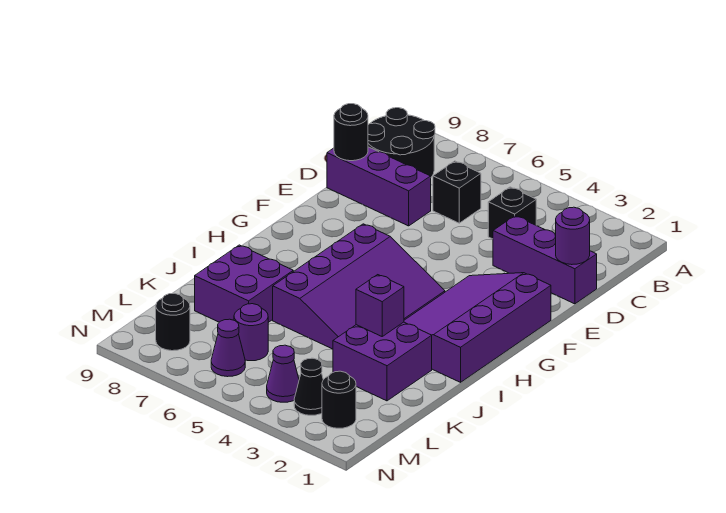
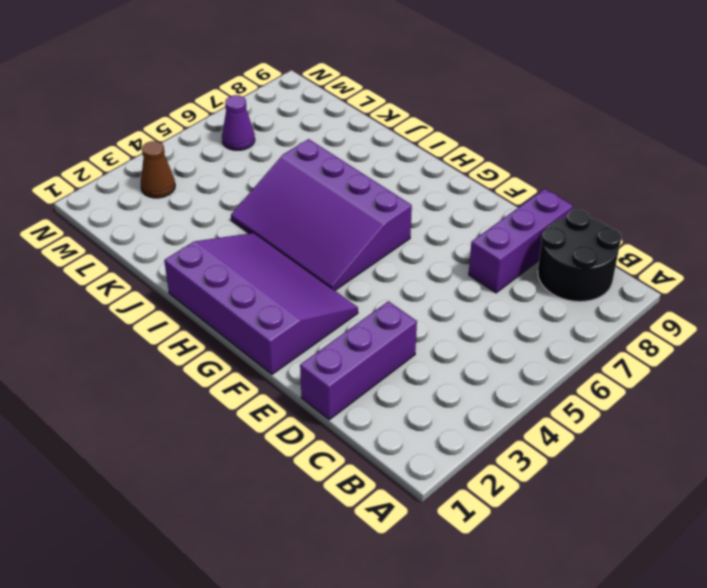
brown cone M3 level 1 -> black cone M3 level 1
none -> black brick C4 level 1
none -> black brick C6 level 1
none -> purple brick J2:K3 level 1

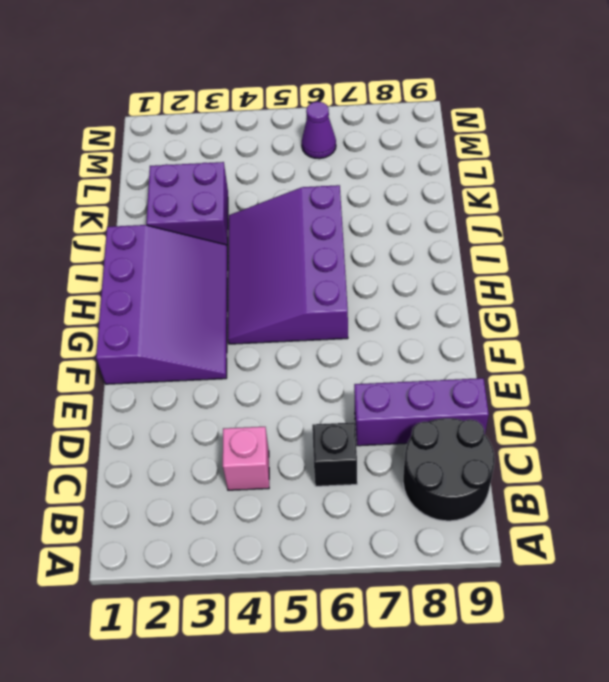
pink brick C4 level 1 -> black brick C4 level 1
none -> purple brick D1:D3 level 1
none -> purple brick J7:K8 level 1
none -> purple round brick L6 level 1

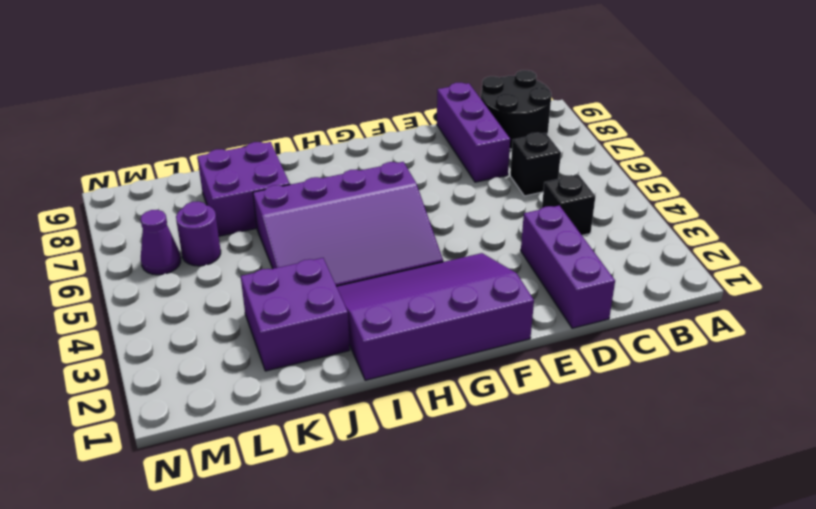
none -> black round brick M2 level 1
none -> black cone M3 level 1
none -> purple cone M4 level 1

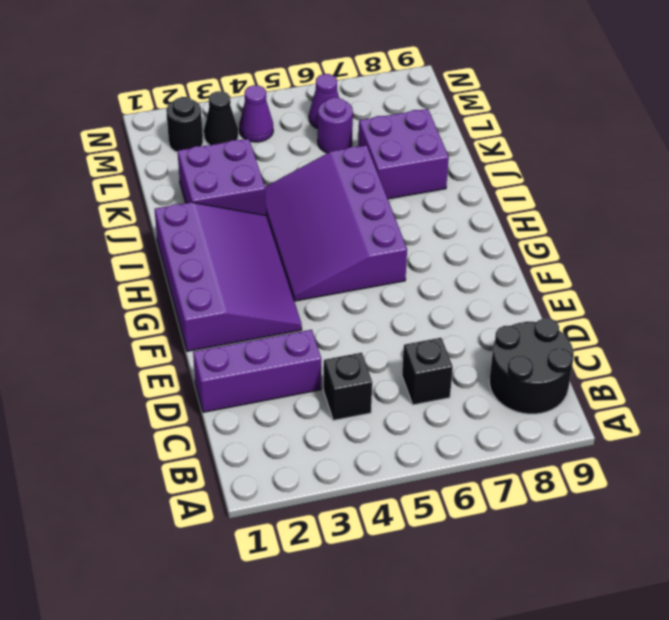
none -> purple brick D7:D9 level 1
none -> black round brick M8 level 1
none -> purple round brick D1 level 2

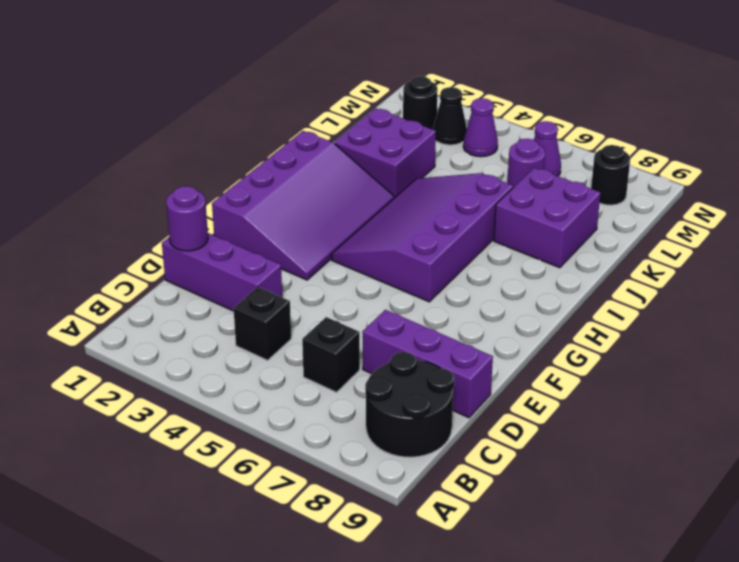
none -> black round brick D9 level 2
none -> purple brick J3 level 2

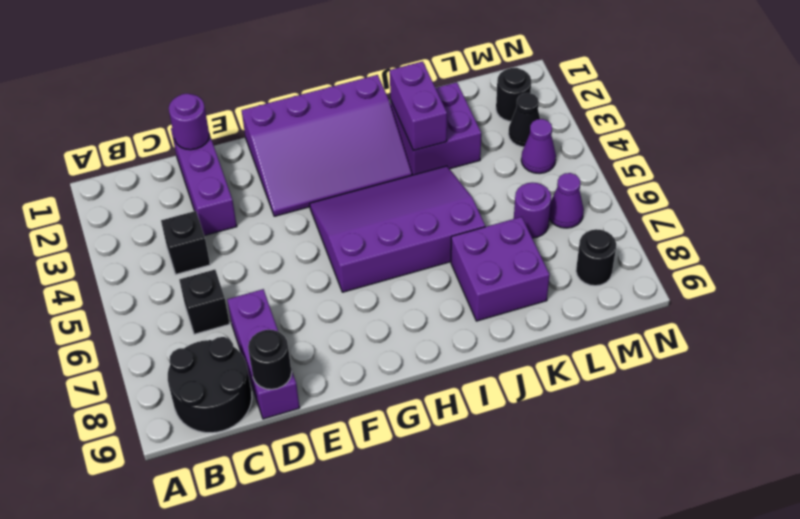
purple brick J2:J3 level 2 -> purple brick J3 level 2

